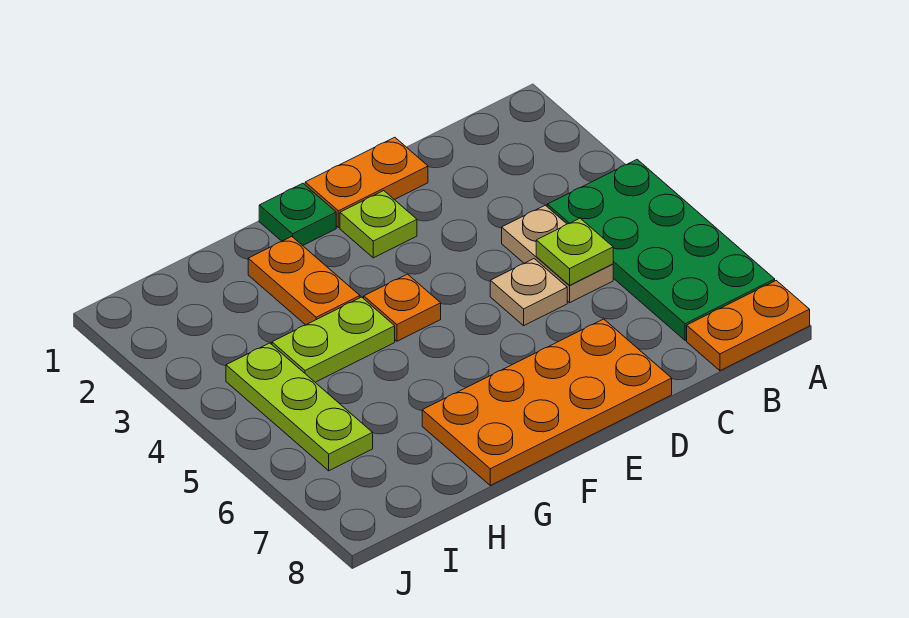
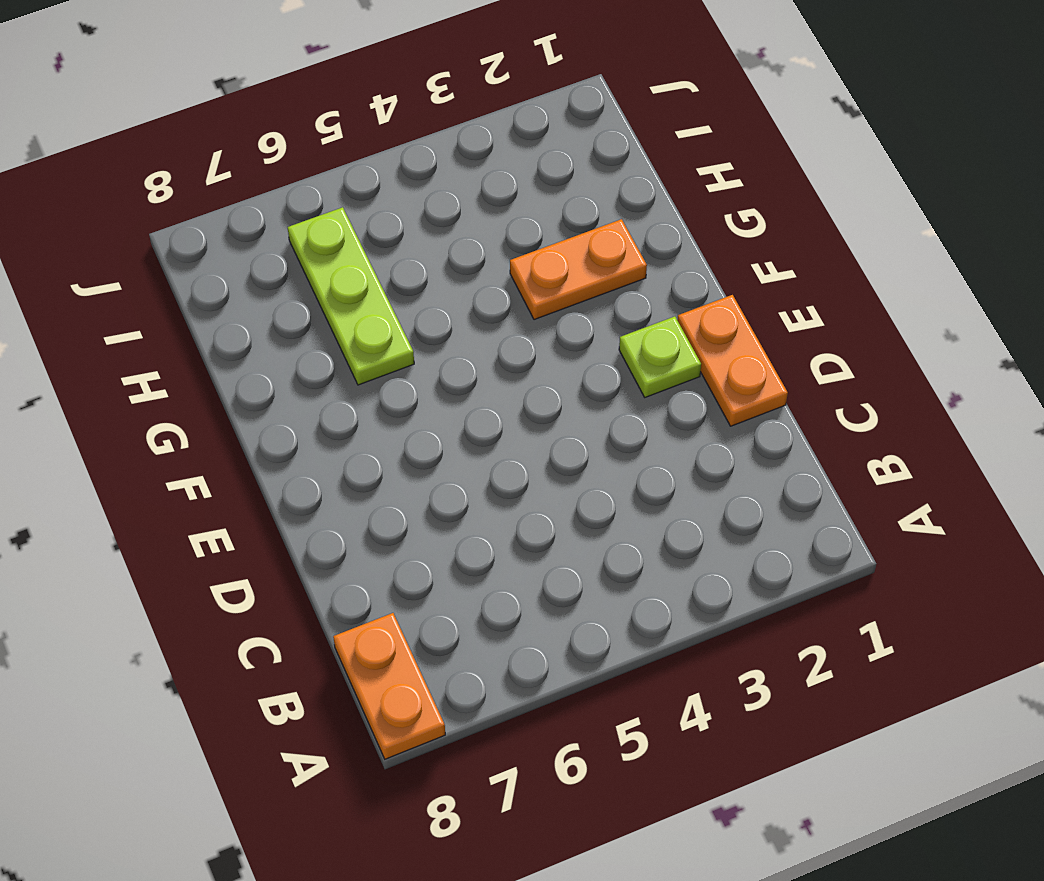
lime plate G6:I6 level 1 -> lime plate I4:I6 level 1
none -> green plate A4:B7 level 1
none -> tan plate C4:C5 level 1
none -> tan plate D5 level 1

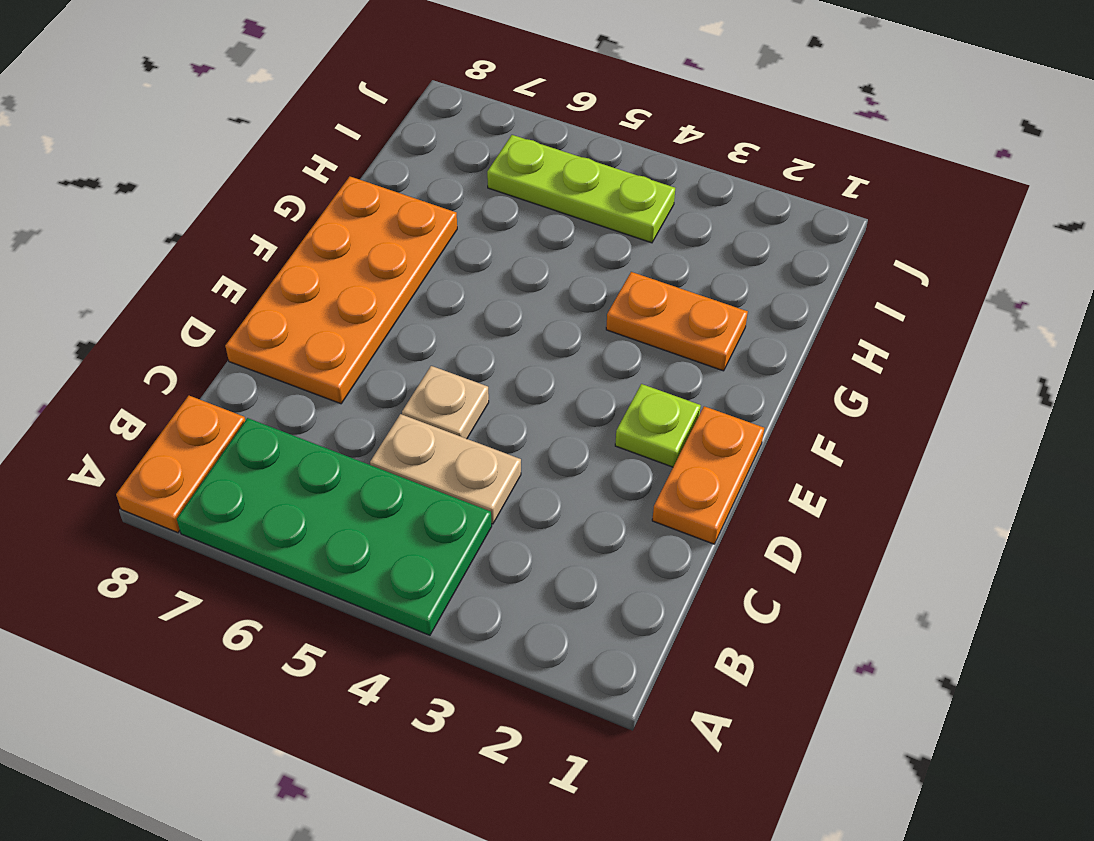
none -> green plate F1 level 1
none -> orange plate F4 level 1
none -> lime plate G4:H4 level 1

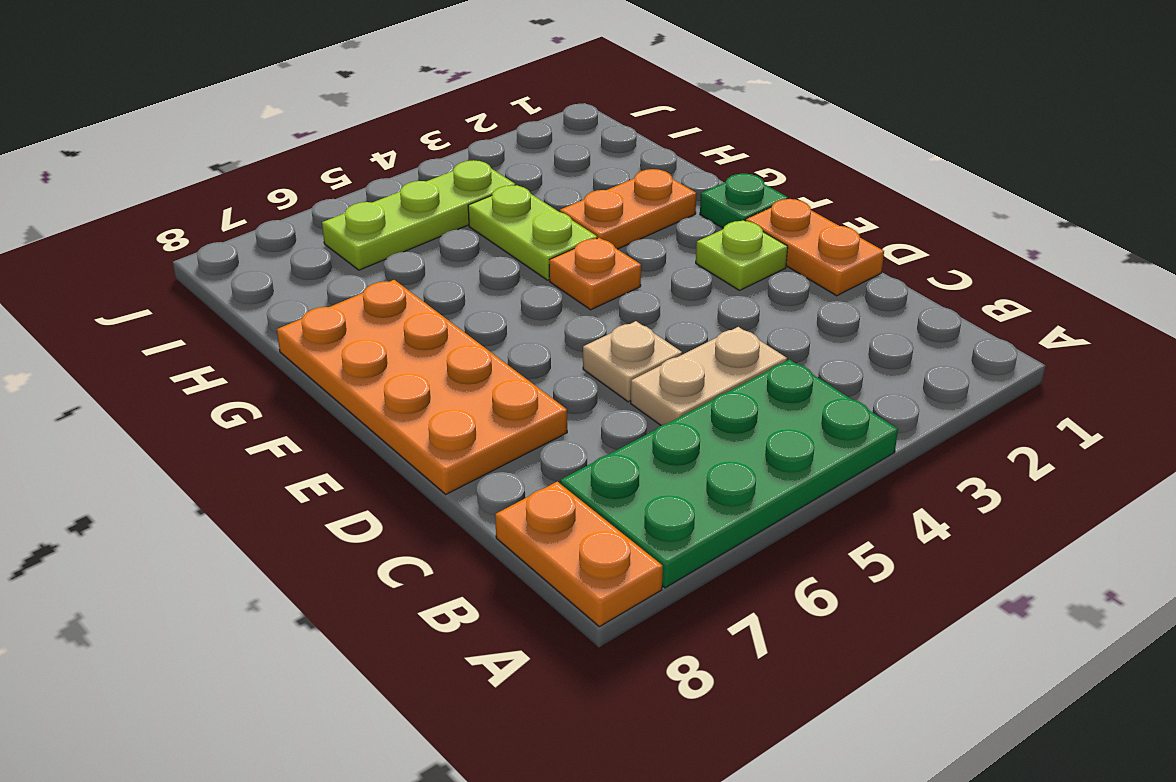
none -> lime plate C5 level 2

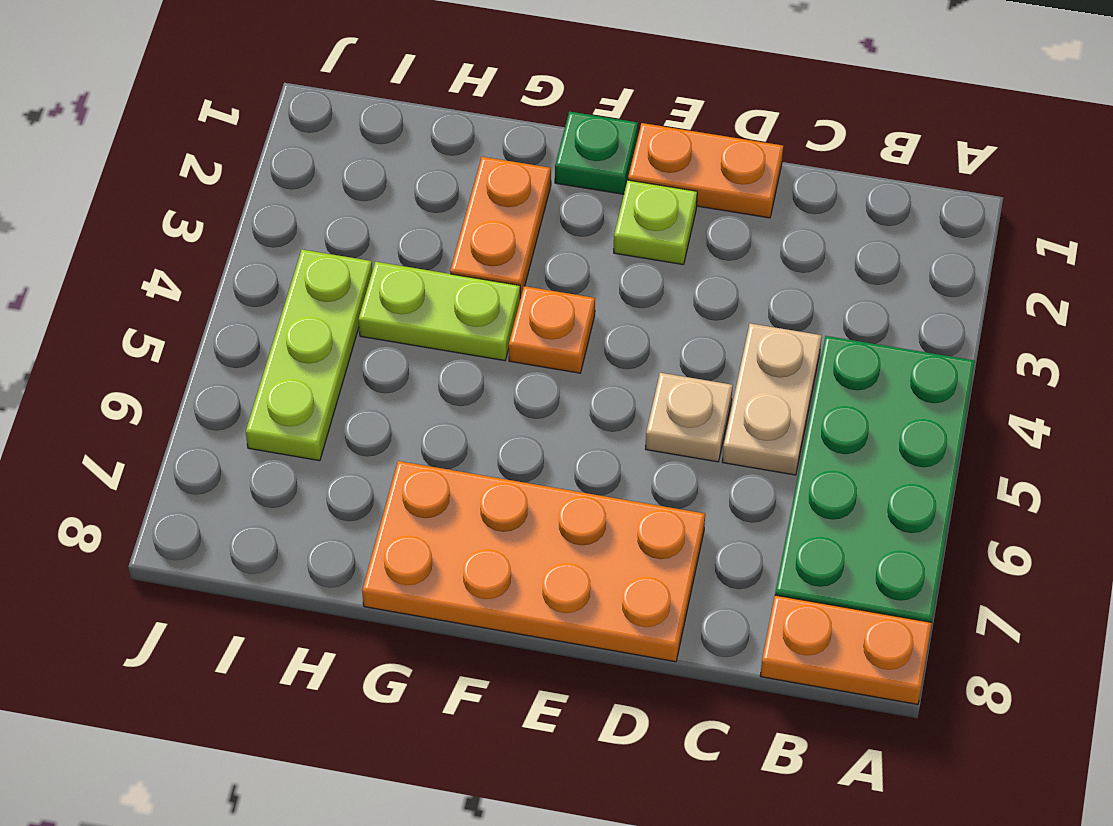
none -> lime plate C5 level 2

